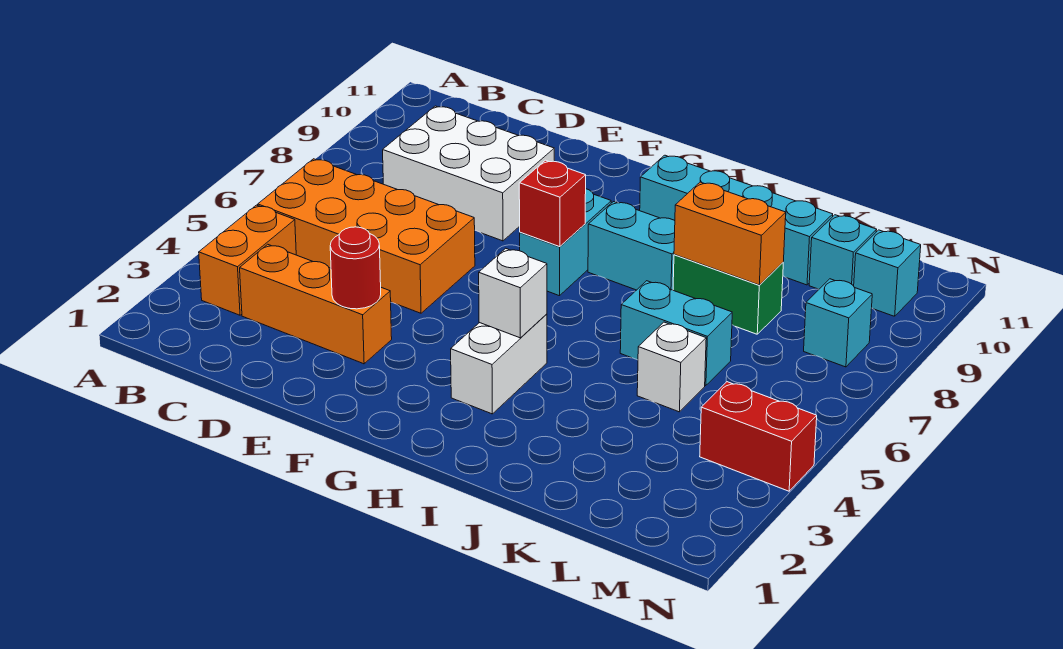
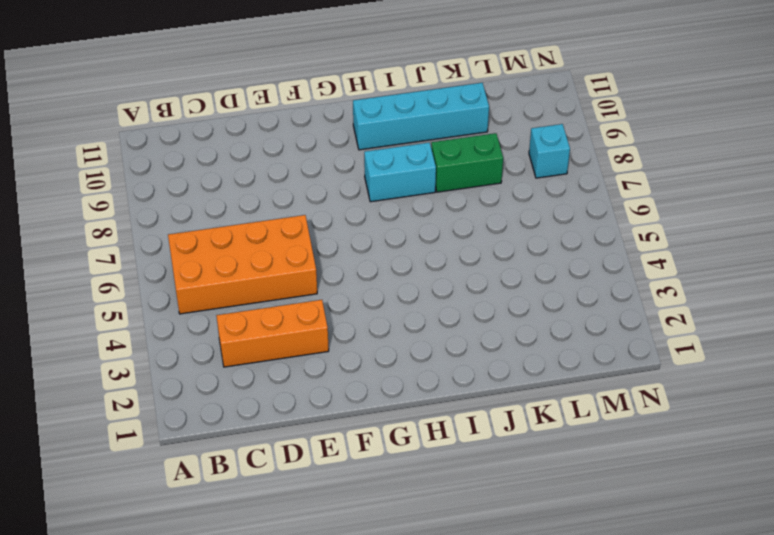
none -> orange brick B3:B4 level 1
none -> white brick C8:E9 level 1
none -> cyan brick G7:G8 level 1

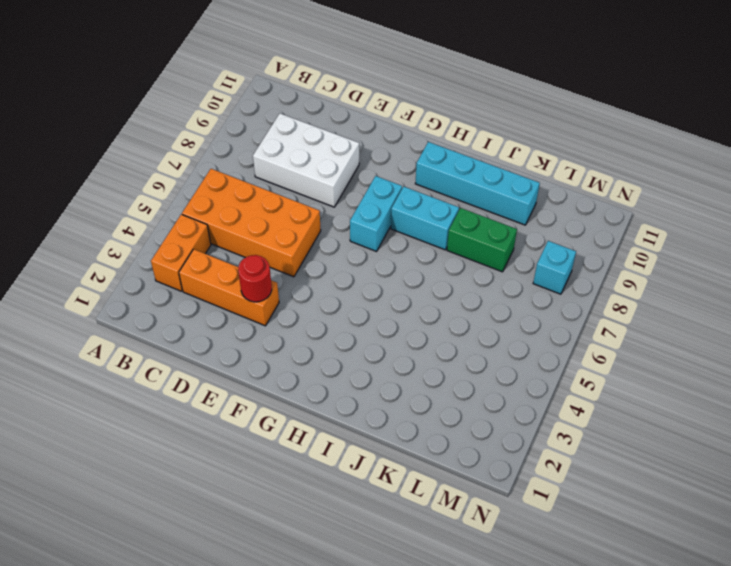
none -> white brick H3:H4 level 1
none -> cyan brick J6:K6 level 1
none -> white brick K5 level 1

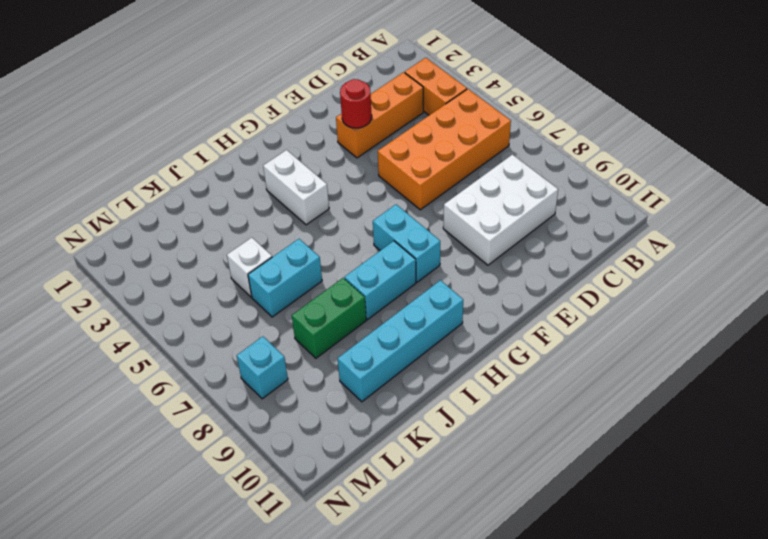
none -> cyan brick L10 level 1
none -> red brick M4:N4 level 1
none -> cyan brick M10 level 1

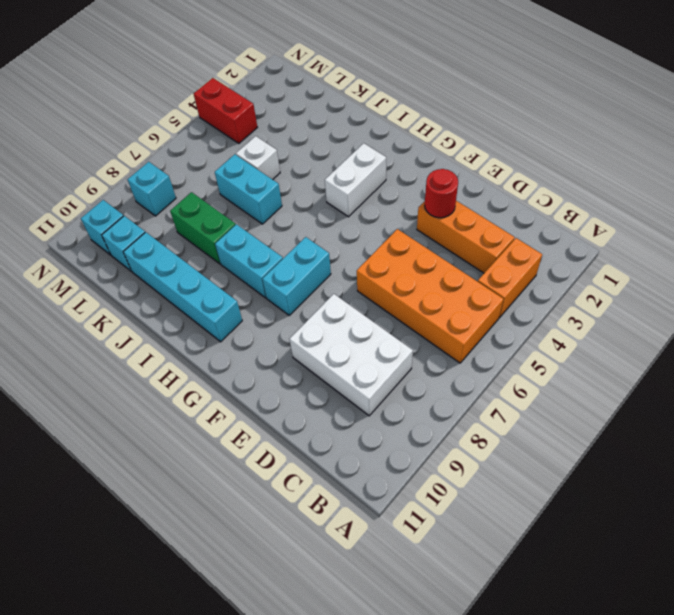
none -> red brick G7 level 2
none -> white brick H4 level 2
none -> orange brick J8:K8 level 2

